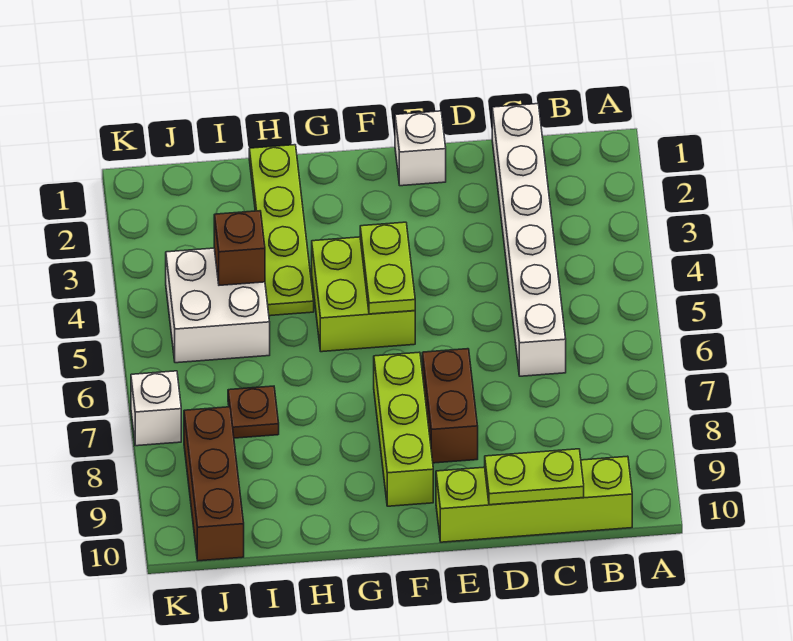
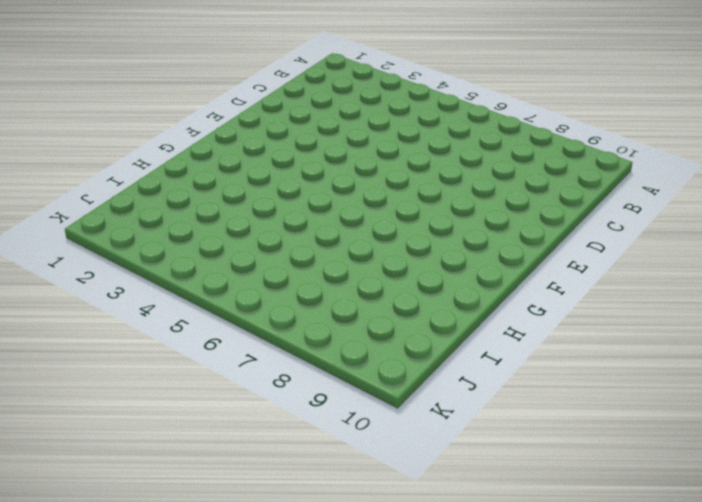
none -> lime brick B10:E10 level 1
none -> white brick C1:C6 level 1
none -> white brick E1 level 1

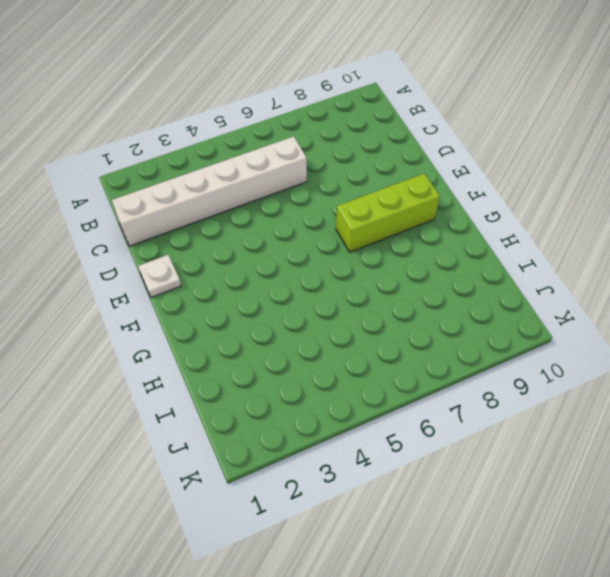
white plate E1 level 1 -> white brick E1 level 1
none -> lime brick B10:E10 level 1
none -> brown brick E7:E8 level 1
none -> lime brick F4:G5 level 1

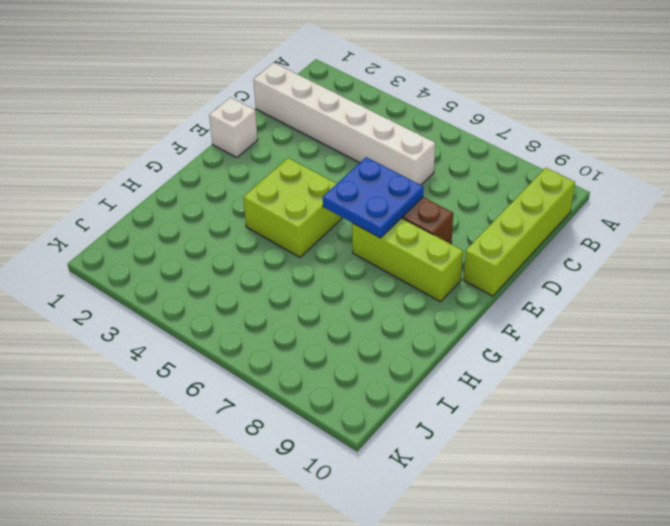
blue plate E6:F7 level 2 -> none
none -> lime plate H1:H4 level 1
none -> white brick I4:J5 level 1
none -> brown plate I7 level 1

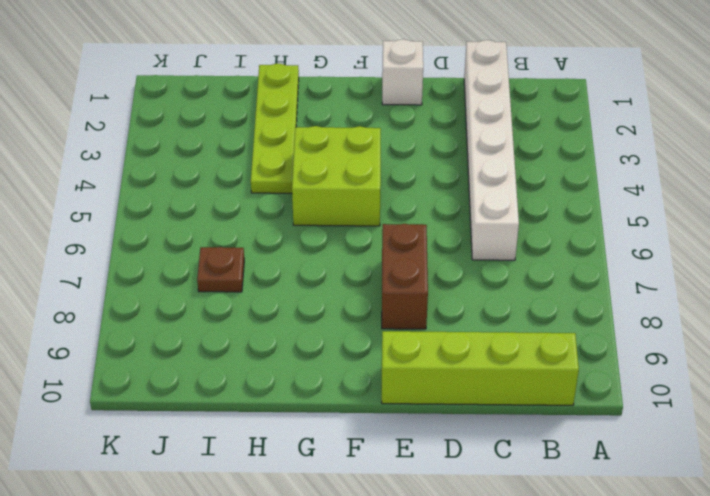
none -> lime brick F7:F9 level 1
none -> white brick I4:J5 level 1
none -> brown brick J8:J10 level 1

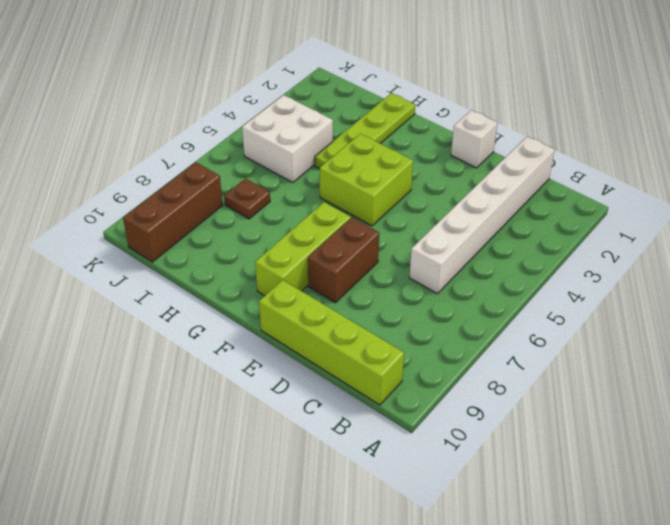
none -> white brick K7 level 1
none -> lime plate C10:D10 level 2
none -> lime plate F4:F5 level 2

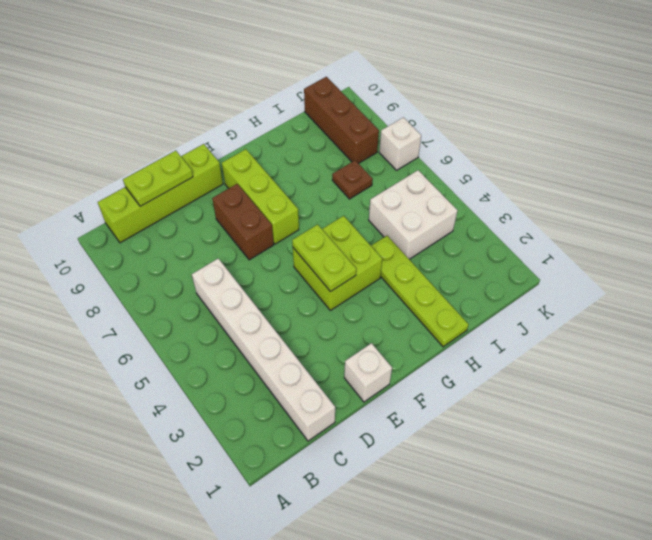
none -> brown brick I4 level 2

